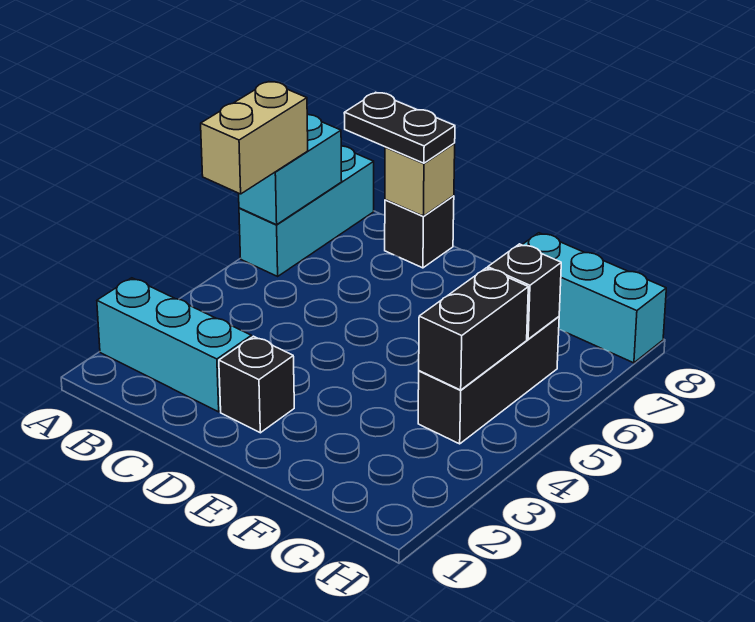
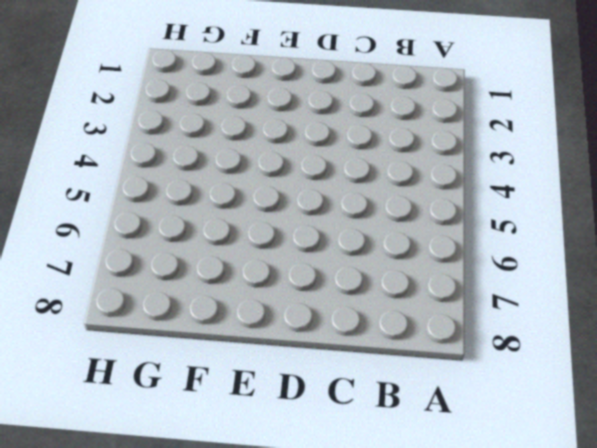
none -> cyan brick A2:C2 level 1
none -> cyan brick A6:A8 level 1
none -> black brick C8 level 1

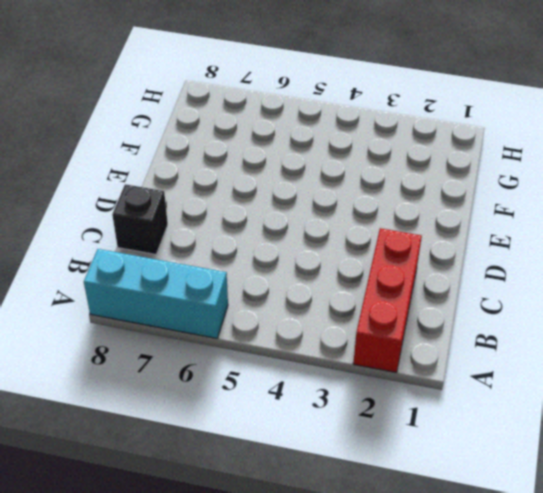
red brick A2:C2 level 1 -> cyan brick A2:C2 level 1
none -> black brick D2 level 1
none -> cyan brick F8:H8 level 1
none -> black brick G4:G6 level 1

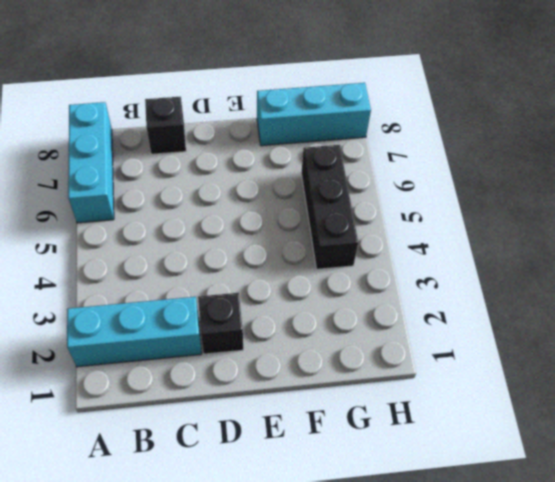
none -> cyan brick A6:A7 level 2
none -> tan brick C8 level 2
none -> black brick G4:G5 level 2

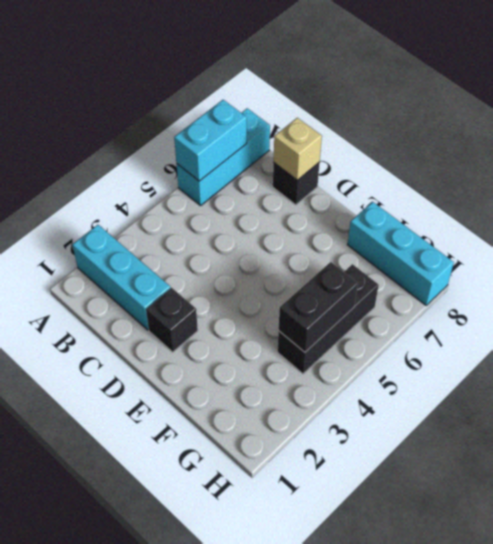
none -> black brick G6 level 2
none -> tan brick A5:A6 level 3
none -> black plate B8:C8 level 3

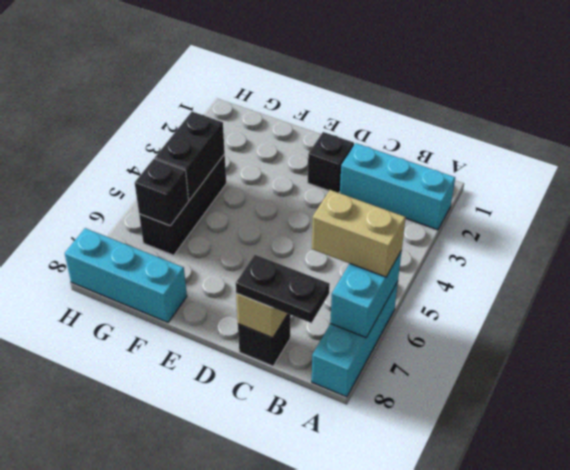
tan brick A6:B6 level 3 -> tan brick A5:A6 level 3

